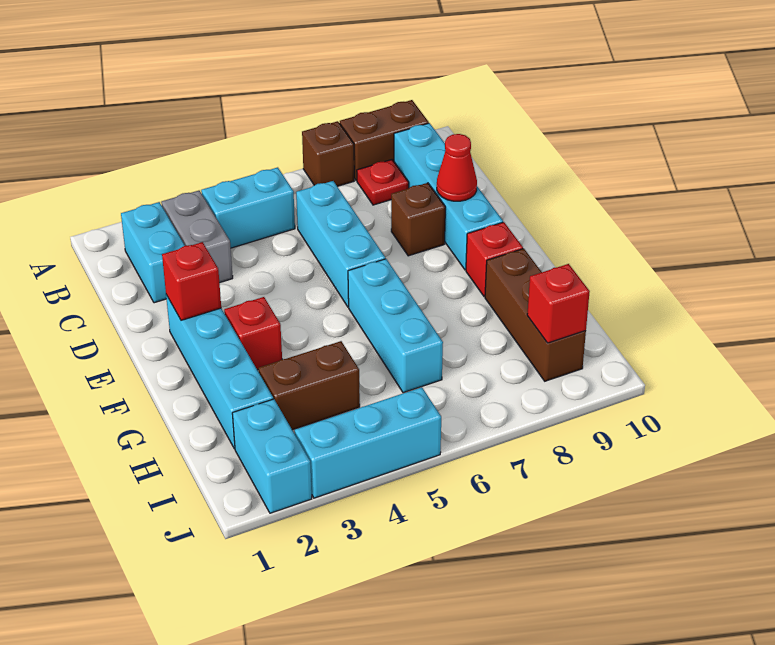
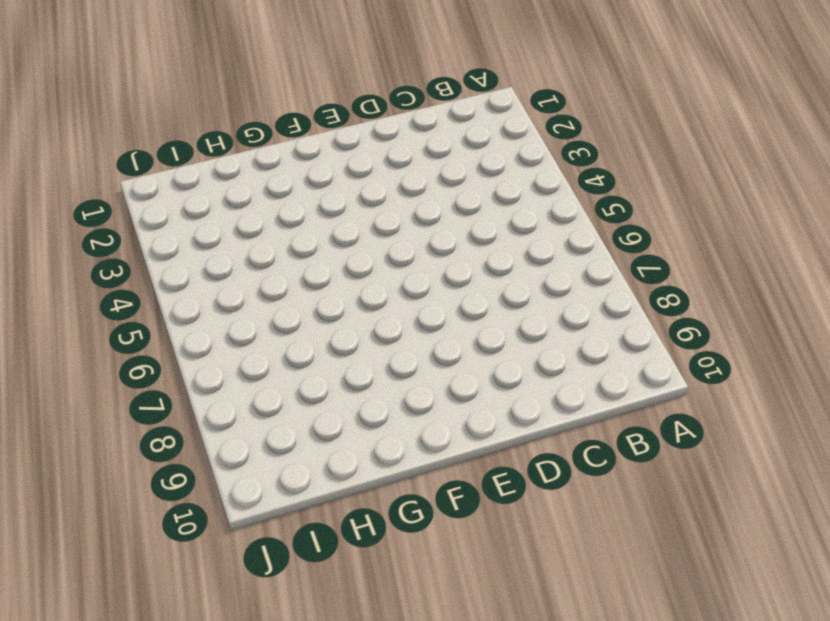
none -> brown brick A7 level 1
none -> brown brick A8:A9 level 1
none -> cyan brick B2:C2 level 1

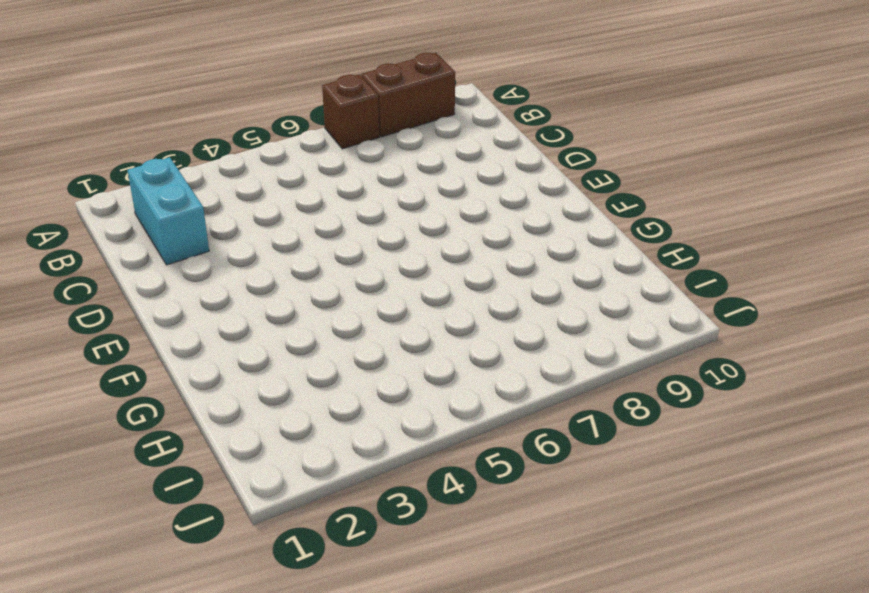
none -> grey brick B3:C3 level 1
none -> cyan brick B4:B5 level 1
none -> red plate B8 level 1

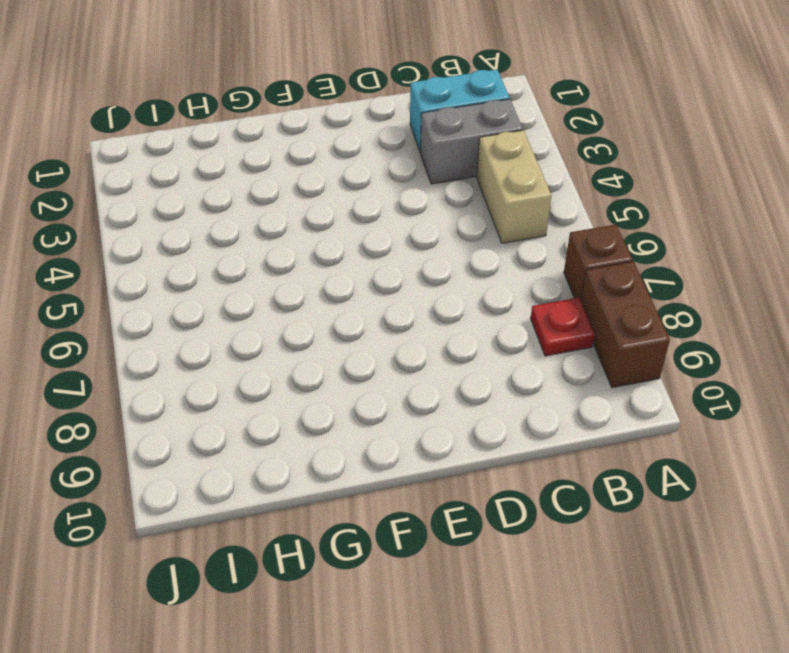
tan brick B4:B5 level 1 -> cyan brick B4:B5 level 1
none -> cyan brick B9:E9 level 1
none -> cyan brick C6:E6 level 1
none -> brown brick D8 level 1

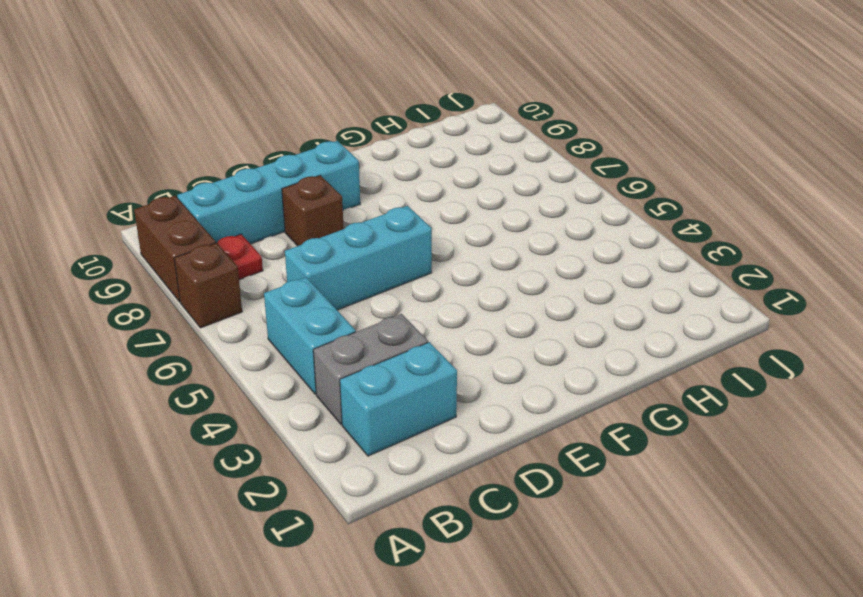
none -> cyan brick E2:H2 level 1
none -> red brick F3 level 1
none -> cyan brick F6:H6 level 1

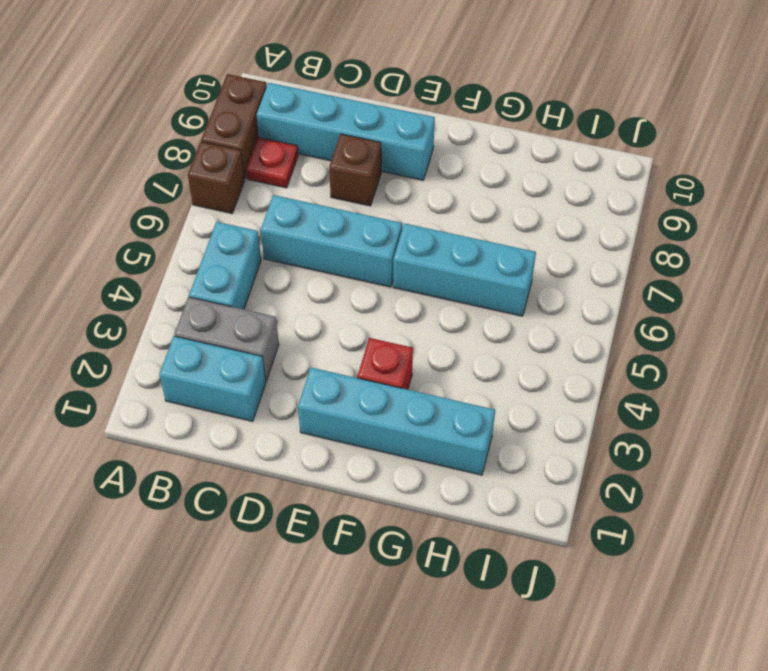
none -> red brick F9 level 1
none -> brown brick G9:I9 level 1
none -> brown brick H3:H4 level 1

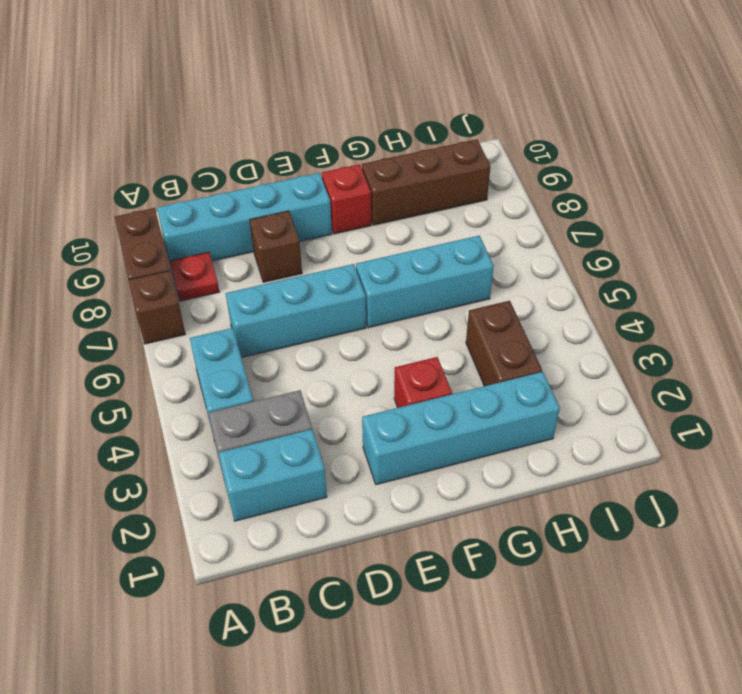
none -> cyan brick I2:J2 level 1
none -> cyan brick J3:J5 level 1
none -> red cone D9 level 2

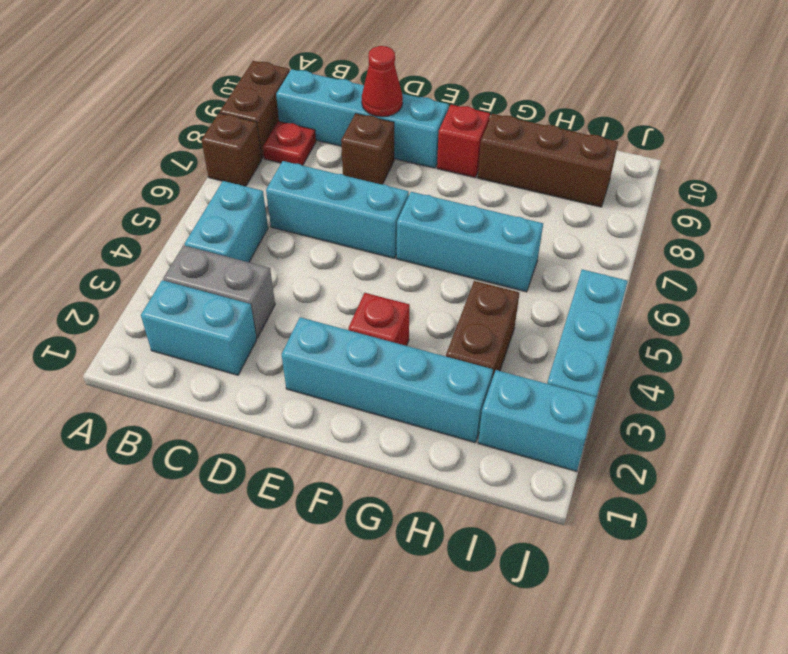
none -> red brick E2 level 2
none -> red brick I9 level 2

